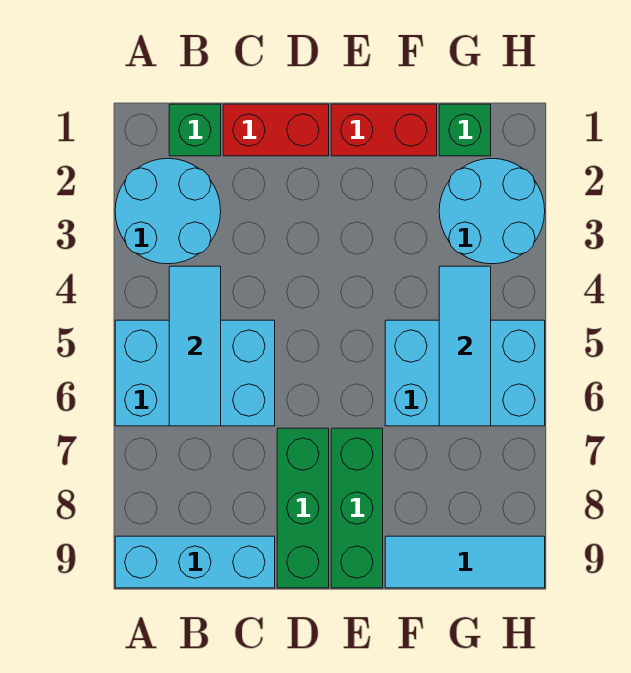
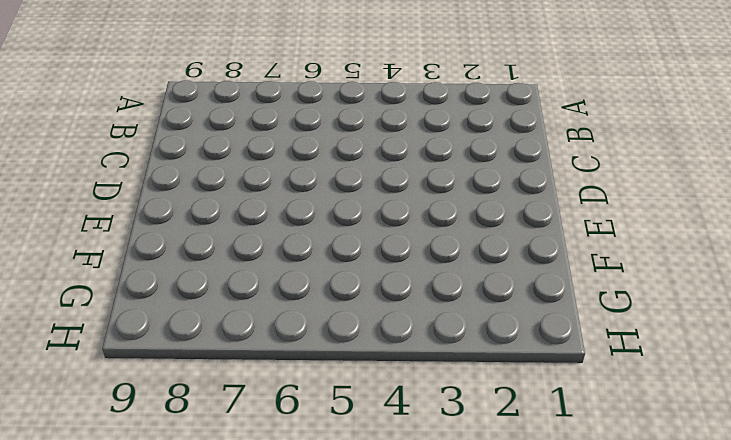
none -> cyan round brick A2:B3 level 1
none -> cyan brick A5:C6 level 1
none -> cyan brick A9:C9 level 1

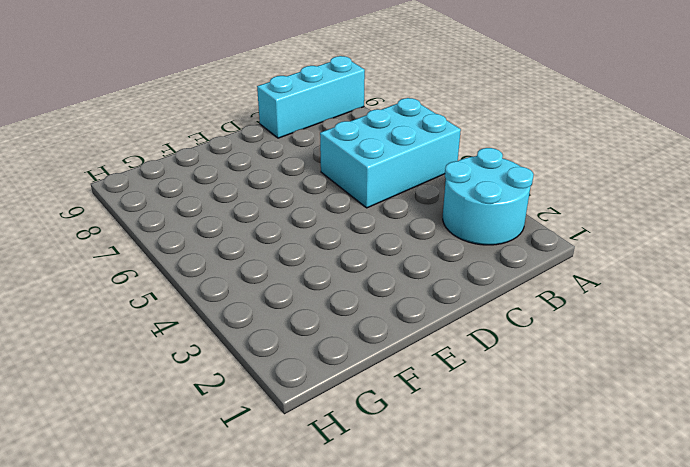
none -> green brick B1 level 1
none -> red brick C1:D1 level 1
none -> green brick D7:D9 level 1

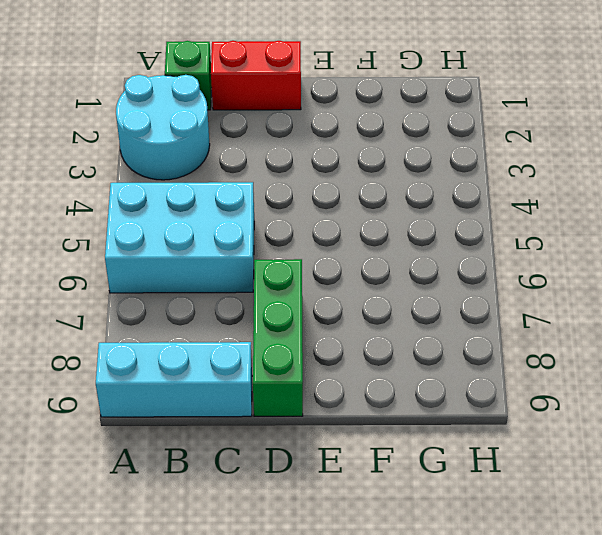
none -> red brick E1:F1 level 1
none -> green brick E7:E9 level 1
none -> cyan brick F5:H6 level 1

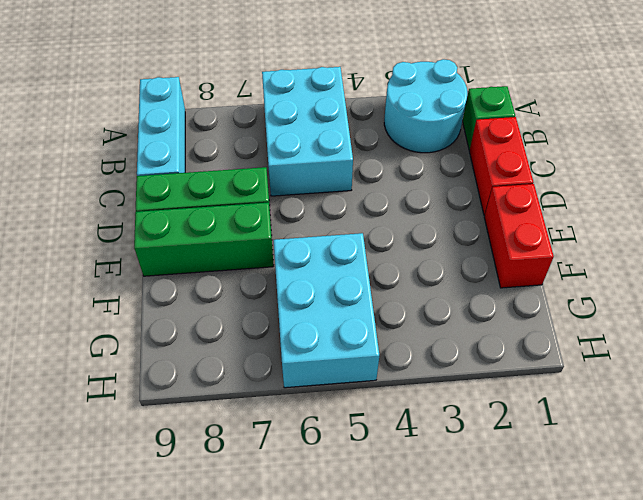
none -> cyan tile F9:H9 level 1
none -> green brick G1 level 1
none -> cyan round brick G2:H3 level 1

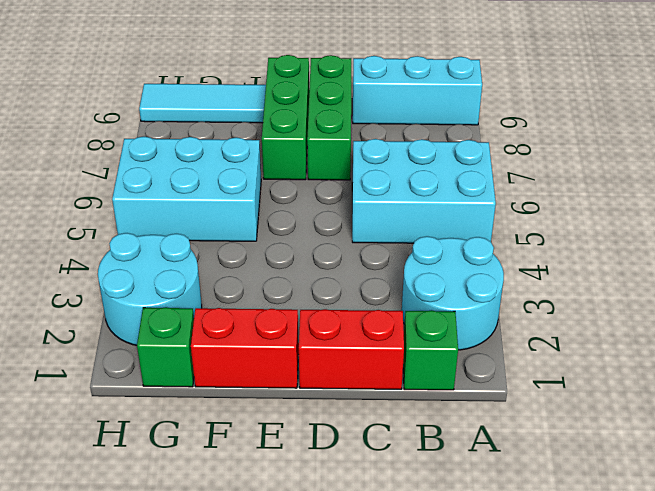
none -> cyan tile B4:B6 level 2
none -> cyan tile G4:G6 level 2

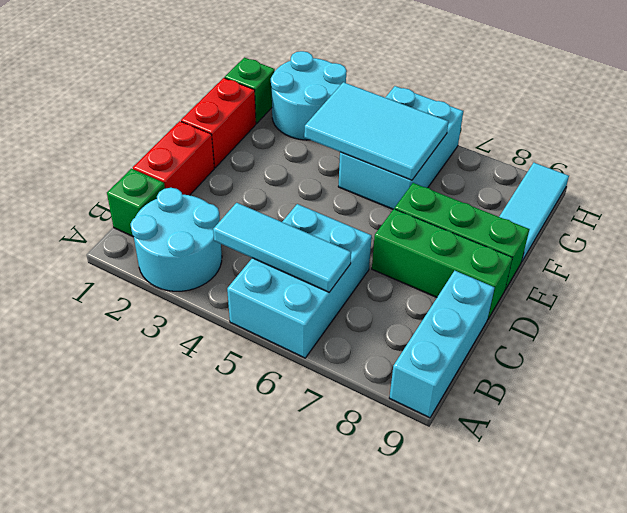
cyan tile F4:G6 level 2 -> cyan tile G4:G6 level 2

